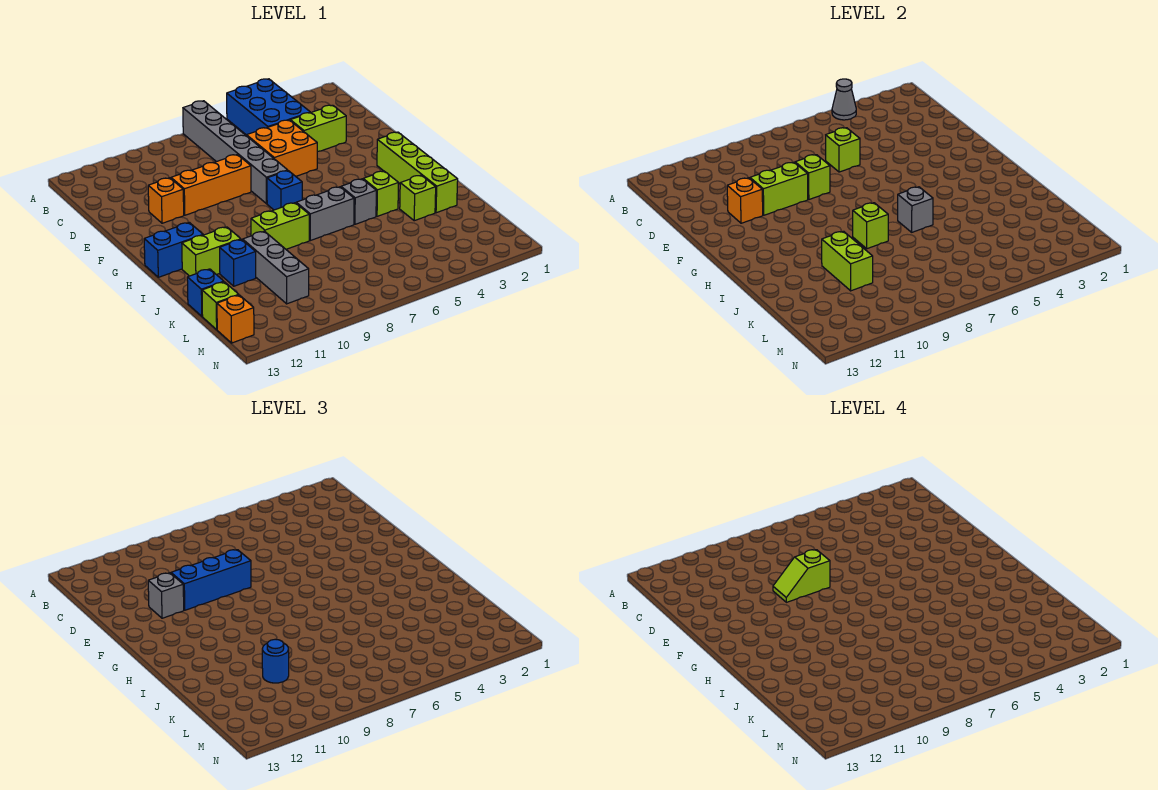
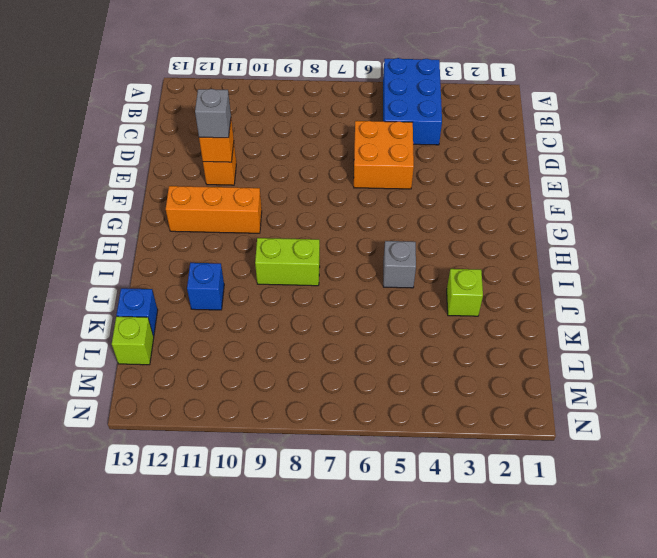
orange brick G10:G12 level 1 -> orange brick E8:E10 level 1
none -> grey brick A7:F7 level 1
none -> lime brick D3:D4 level 1
none -> lime brick G2:J2 level 1
none -> blue brick G7 level 1

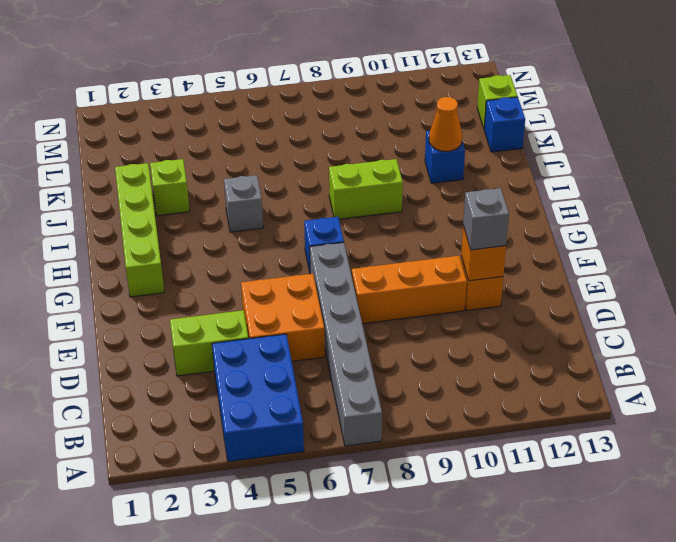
orange cone J11 level 2 -> none
none -> blue brick H12:H13 level 1
none -> lime brick I4 level 1
none -> grey brick I6:I7 level 1
none -> lime brick I11:I12 level 1

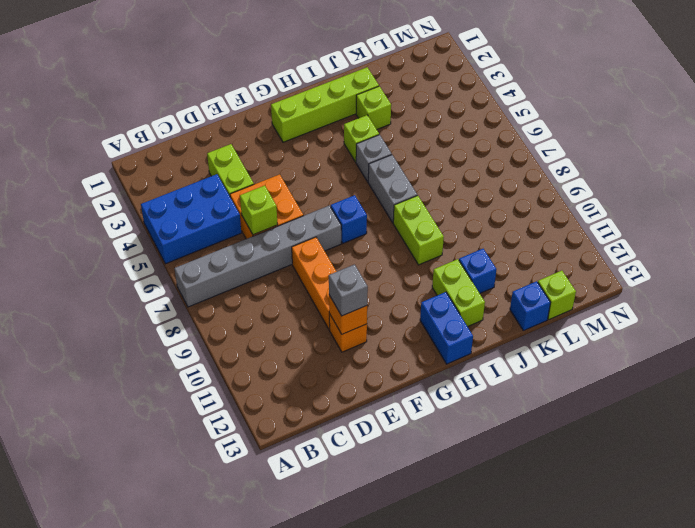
none -> grey brick J10:L10 level 1
none -> orange brick M13 level 1
none -> grey cone A4 level 2
none -> lime brick E8 level 2

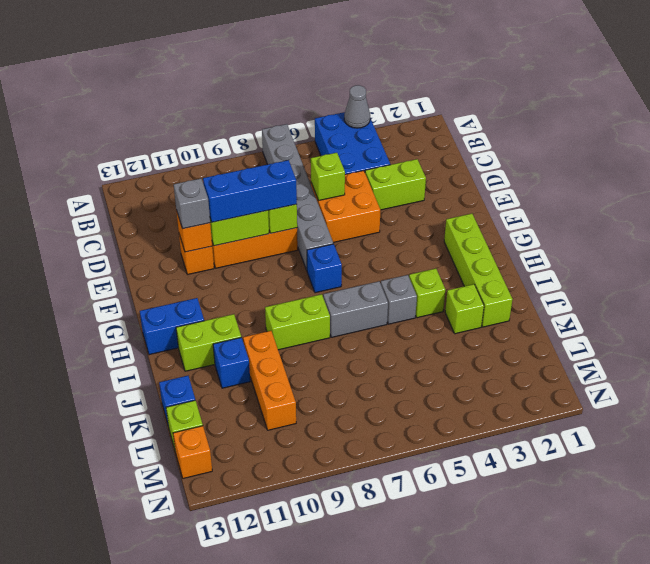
orange brick J10:L10 level 1 -> grey brick J10:L10 level 1
none -> grey brick I6 level 2
none -> lime brick I8 level 2
none -> lime brick J10:K10 level 2
none -> blue round brick K10 level 3

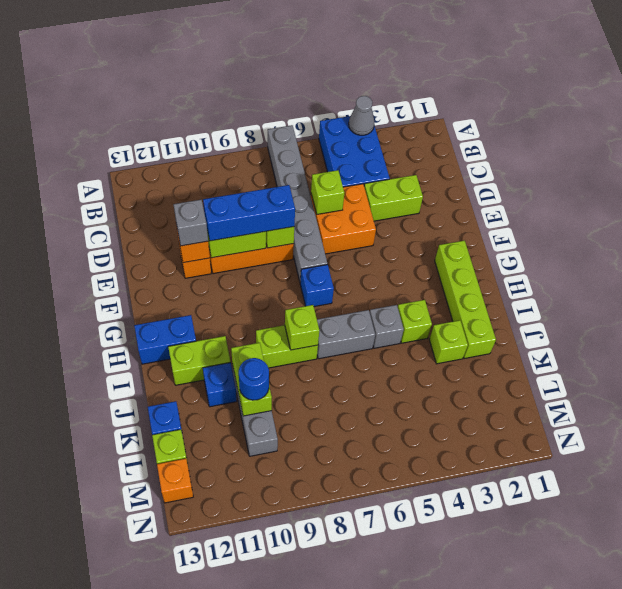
none -> grey brick I6 level 2
none -> lime slope E8:E9 level 4 top 8

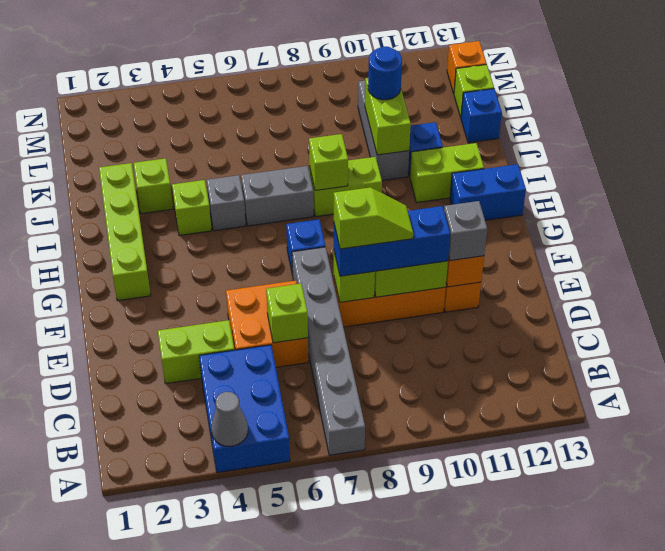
none -> grey brick I6 level 2

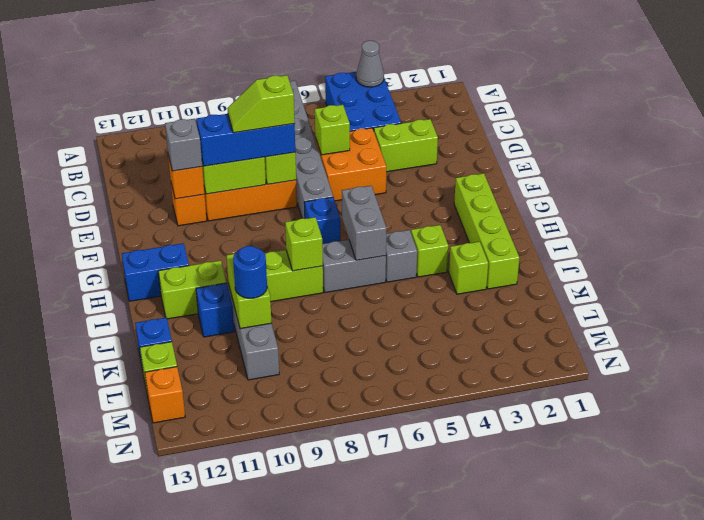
grey brick H6:I6 level 2 -> grey brick I6 level 2

